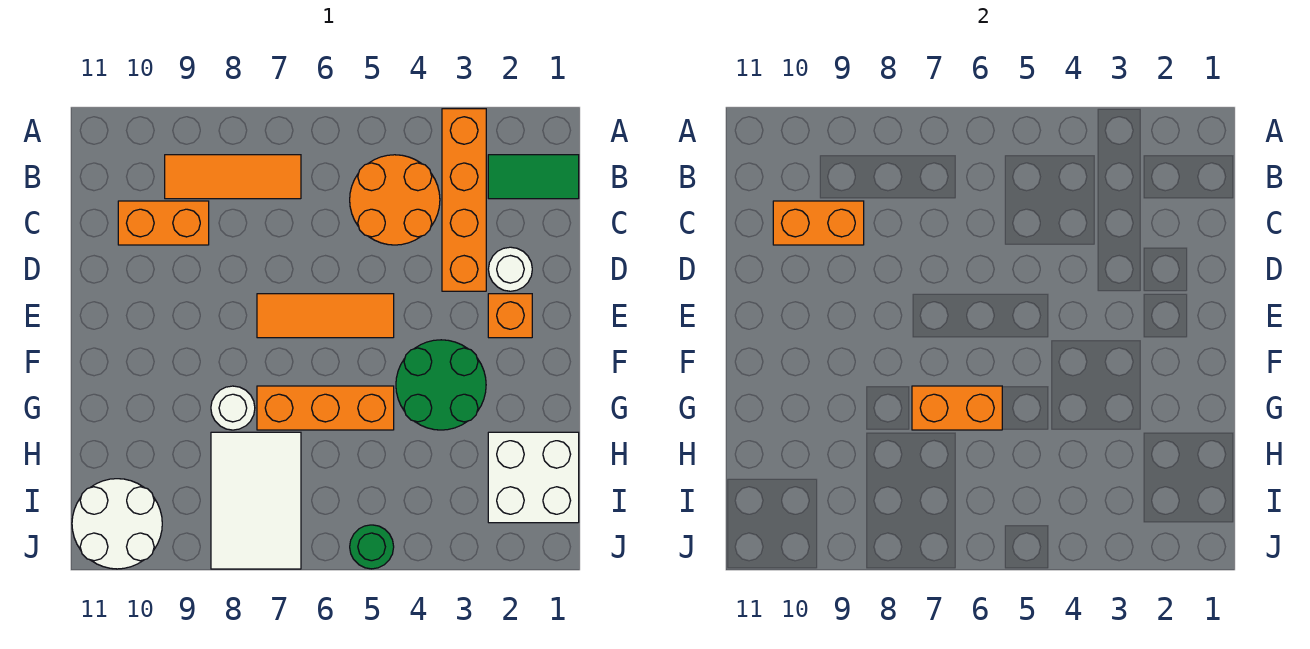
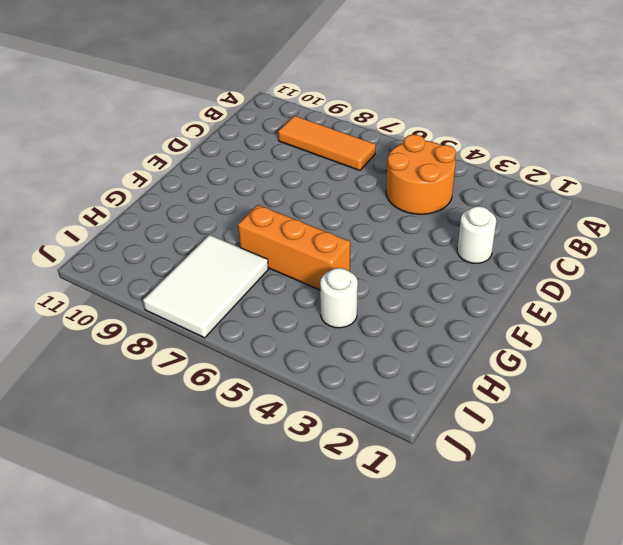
white round brick H4 level 1 -> white round brick G8 level 1
none -> orange brick A3:D3 level 1
none -> green tile B1:B2 level 1
none -> orange brick C9:C10 level 1

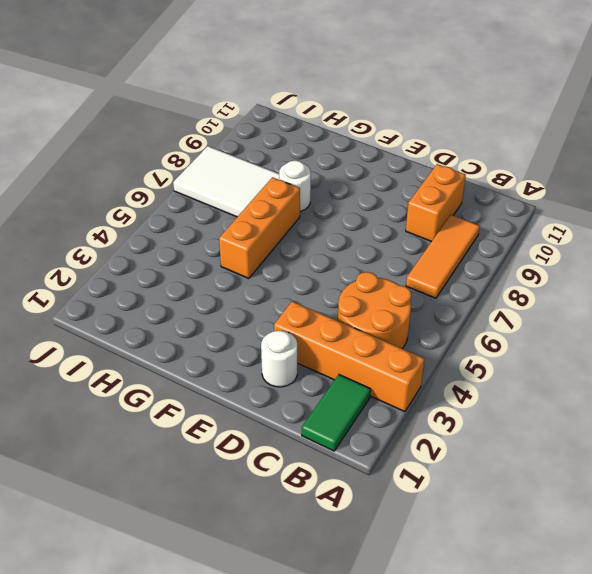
none -> orange brick E2 level 1
none -> orange tile E5:E7 level 1
none -> green round brick F3:G4 level 1

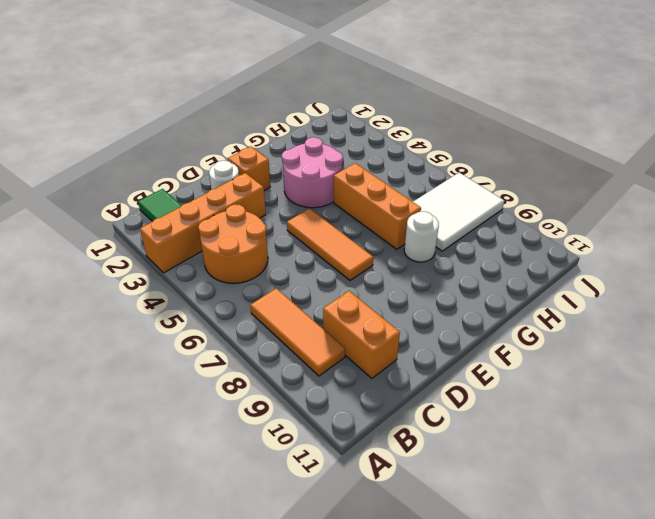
pink round brick F3:G4 level 1 -> green round brick F3:G4 level 1
none -> white brick H1:I2 level 1
none -> white round brick I10:J11 level 1
none -> green round brick J5 level 1

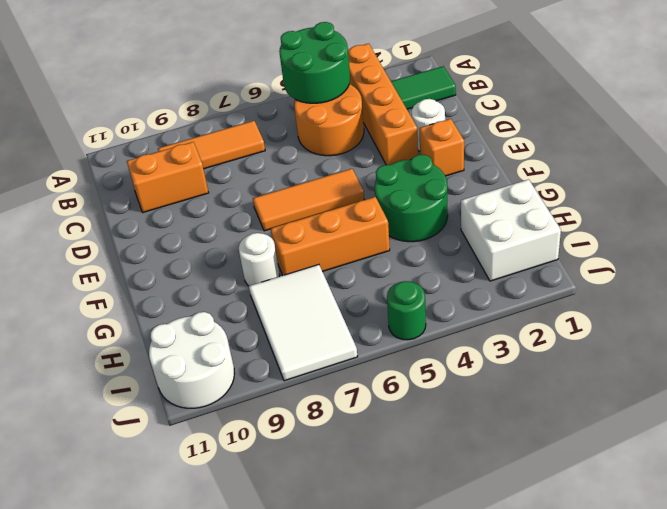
green round brick A4:B5 level 2 -> none
none -> orange brick C9:C10 level 2
none -> orange brick G6:G7 level 2

